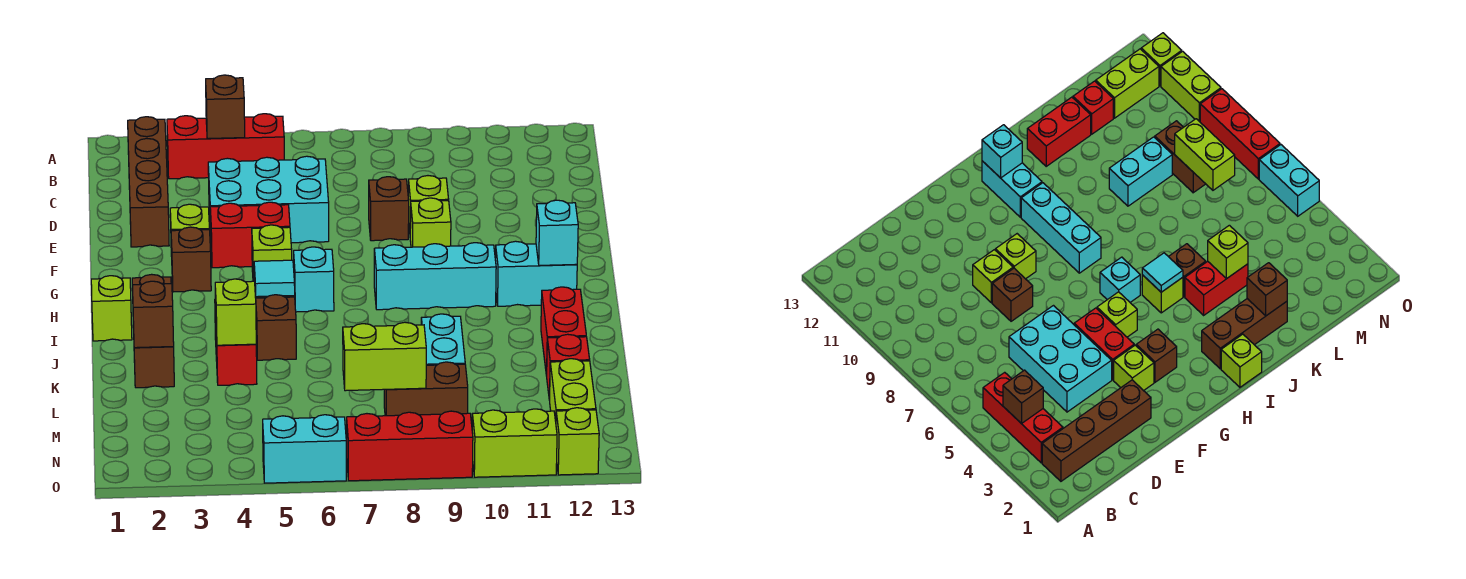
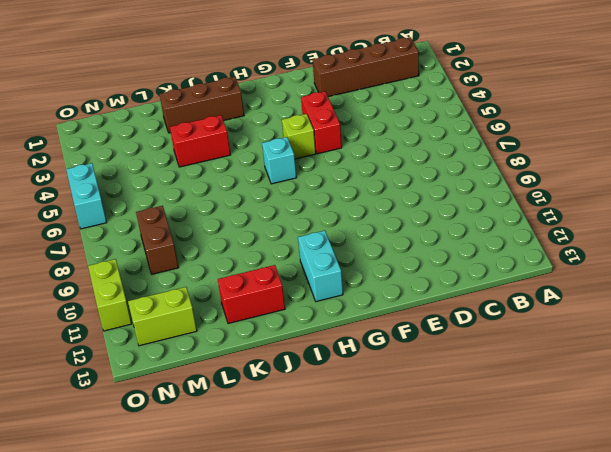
none -> red brick B3:B5 level 1
none -> cyan brick D4:E6 level 1
none -> brown brick E8 level 1
none -> lime brick E9 level 1

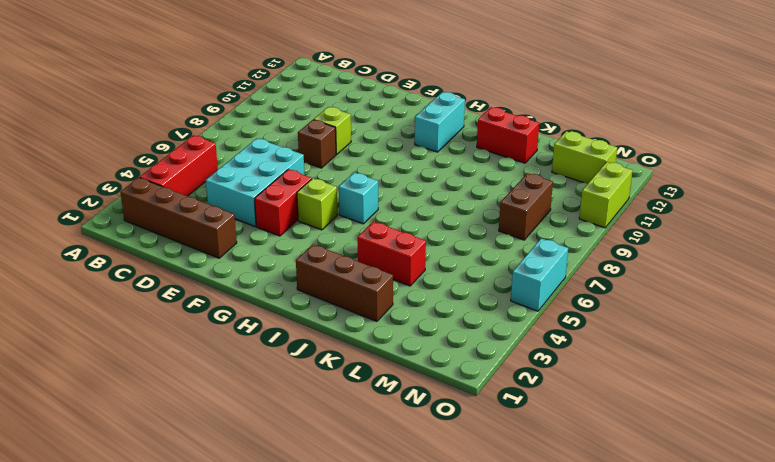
none -> lime brick F3 level 1
none -> lime brick F9 level 1
none -> brown brick G3 level 1
none -> cyan brick H8:H10 level 1

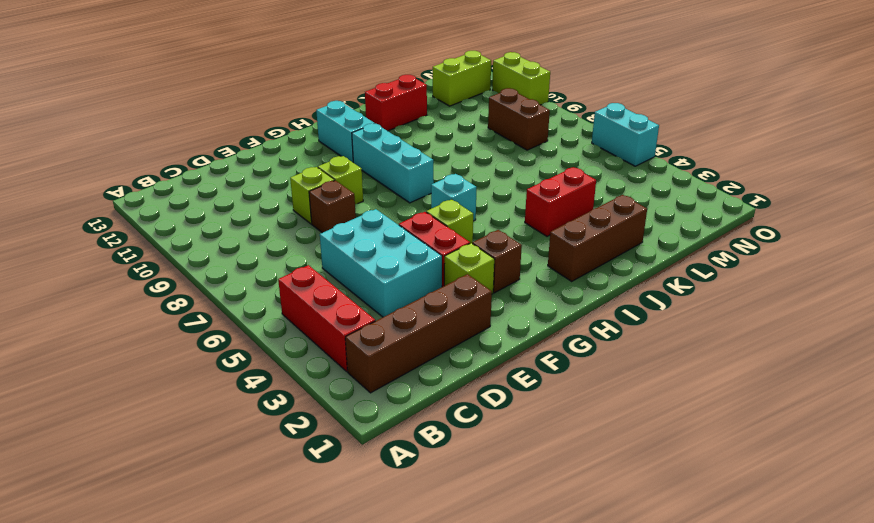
none -> lime brick I1 level 1
none -> lime brick I5 level 1
none -> brown brick J5 level 1
none -> cyan brick K9:L9 level 1

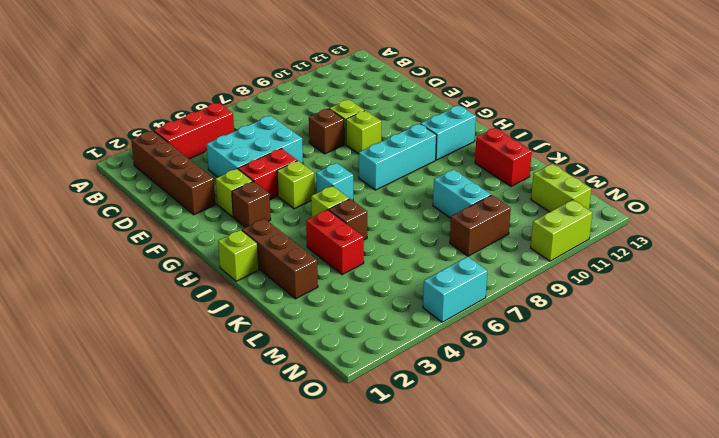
none -> red brick L12 level 1
none -> red brick O7:O9 level 1
none -> lime brick O12 level 1
none -> brown brick B4 level 2

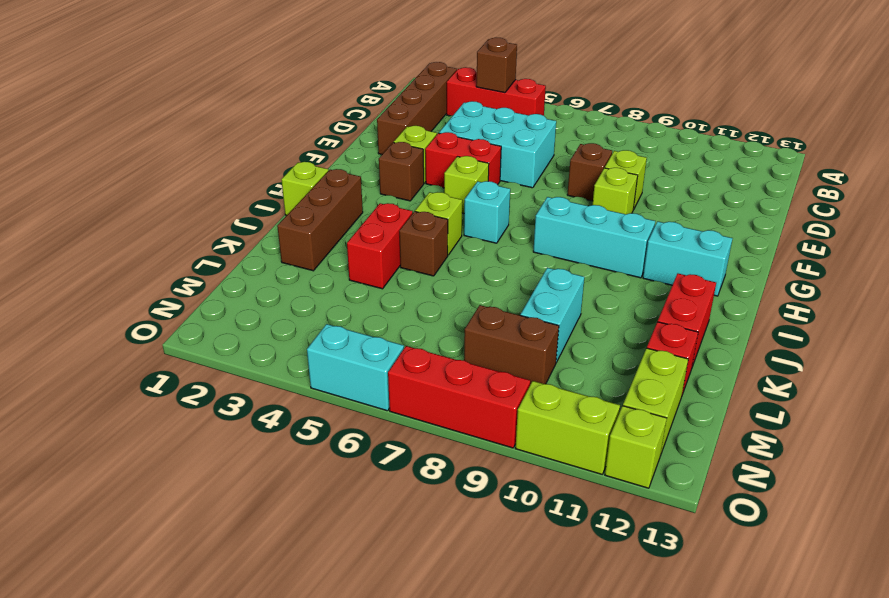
none -> cyan brick H12 level 2
none -> cyan tile I5 level 2
none -> brown brick K2 level 2
none -> lime brick K4 level 2

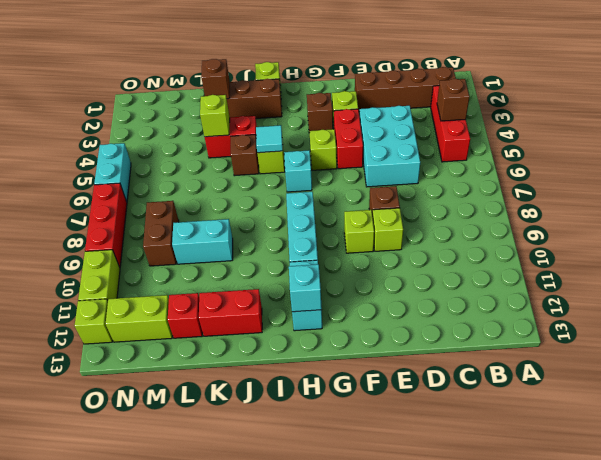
none -> lime brick M7:M8 level 2

